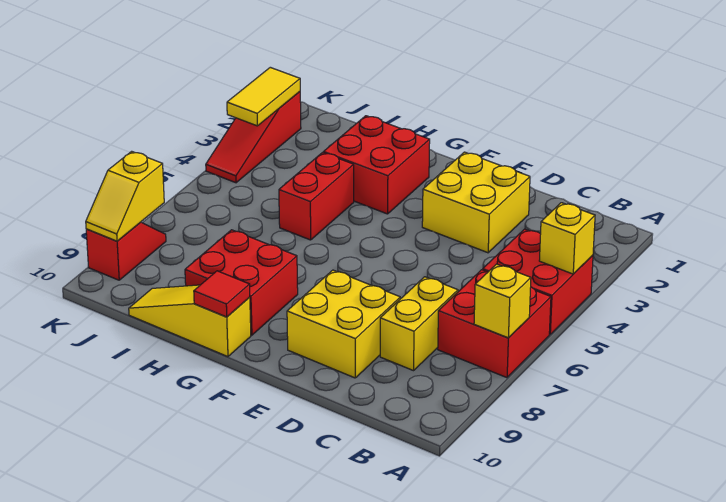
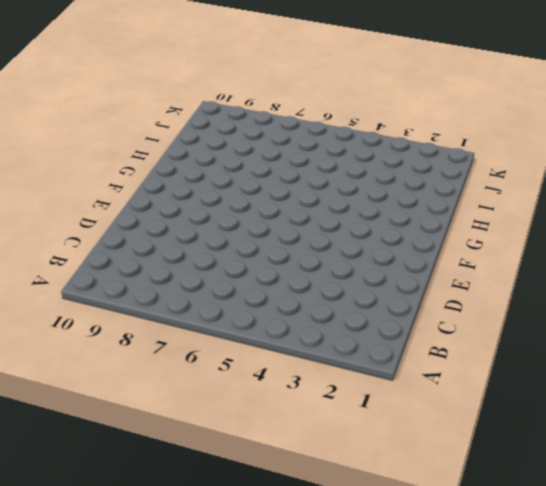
none -> red brick A4:B5 level 1
none -> red brick A6:B7 level 1
none -> yellow brick C7:C8 level 1

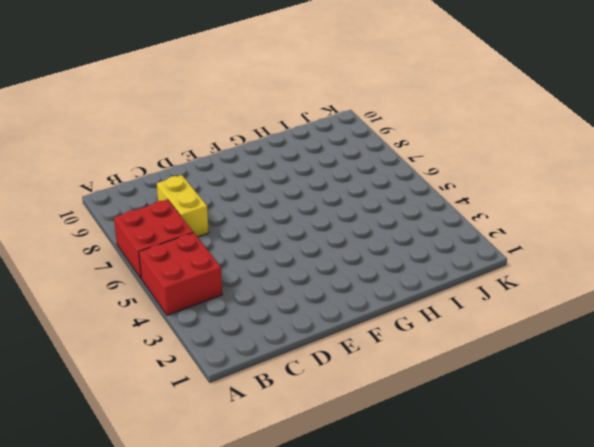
none -> yellow brick D2:E3 level 1
none -> yellow brick D8:E9 level 1
none -> red brick G2:H3 level 1

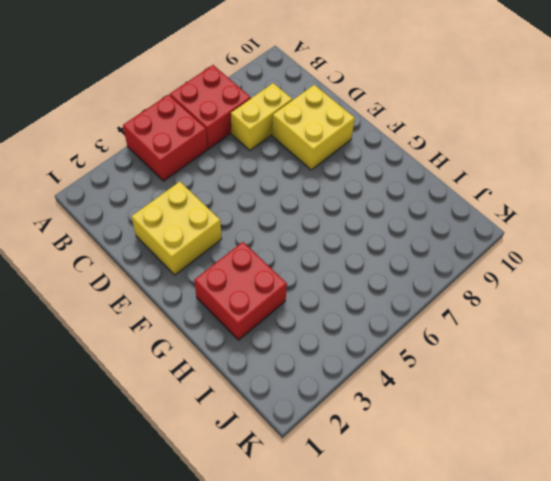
none -> red brick G8:H9 level 1
none -> yellow slope G10:I10 level 1 top G
none -> red brick H4:H5 level 1

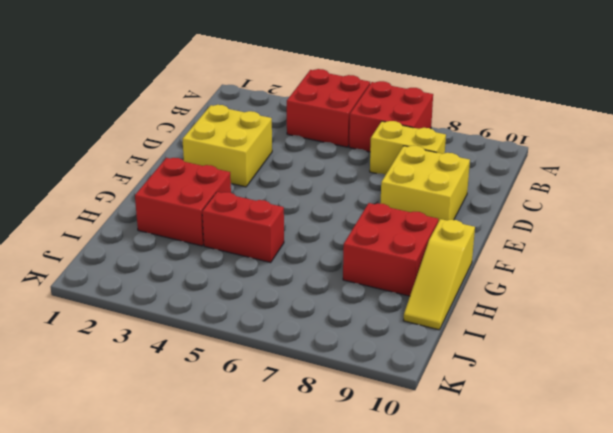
none -> red slope K2:K4 level 1 top 2
none -> red slope K8:K9 level 1 top 9
none -> yellow brick A4 level 2

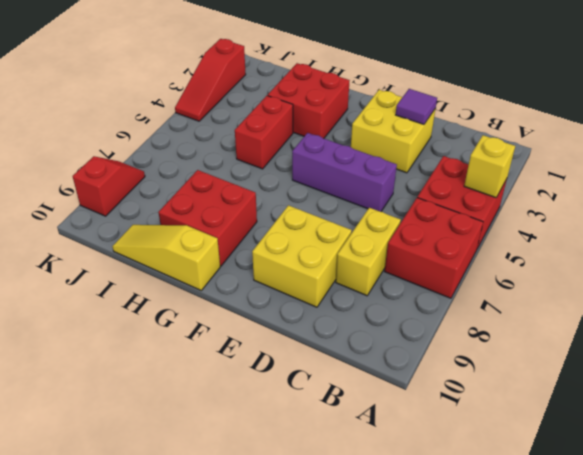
purple tile D2 level 2 -> none
purple brick D5:F5 level 1 -> none
none -> yellow brick A7 level 2
none -> red tile G10 level 2
none -> yellow tile K2:K3 level 2

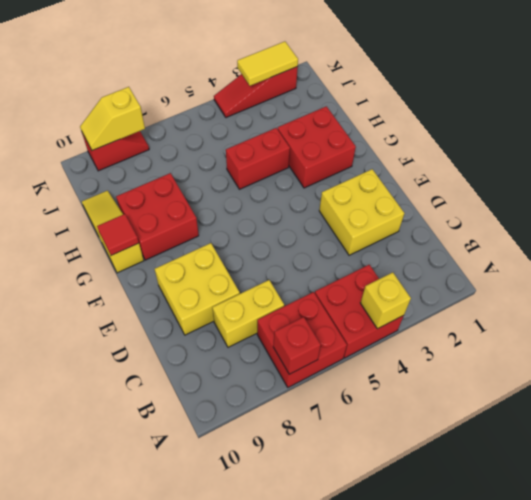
red brick A7 level 2 -> yellow brick A7 level 2

